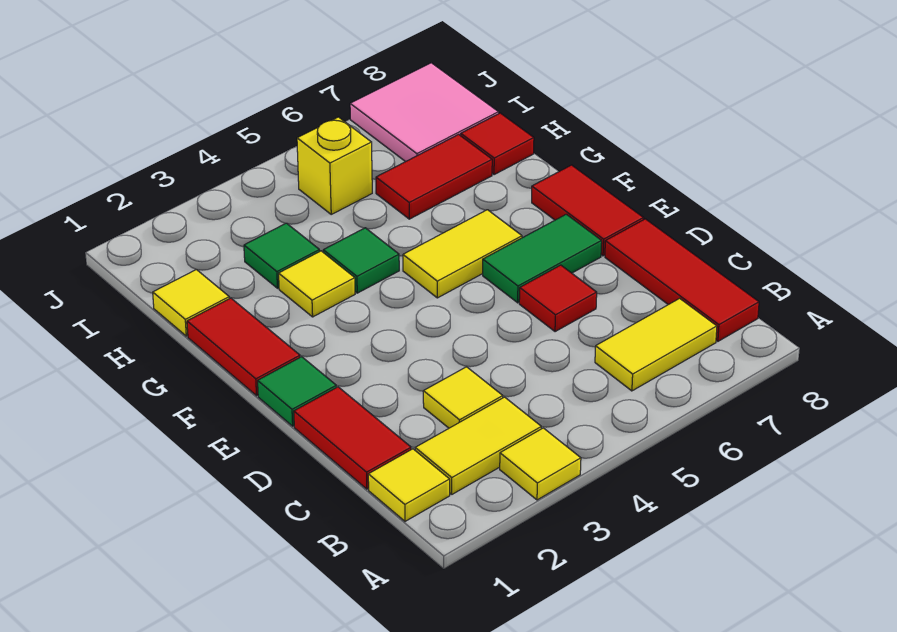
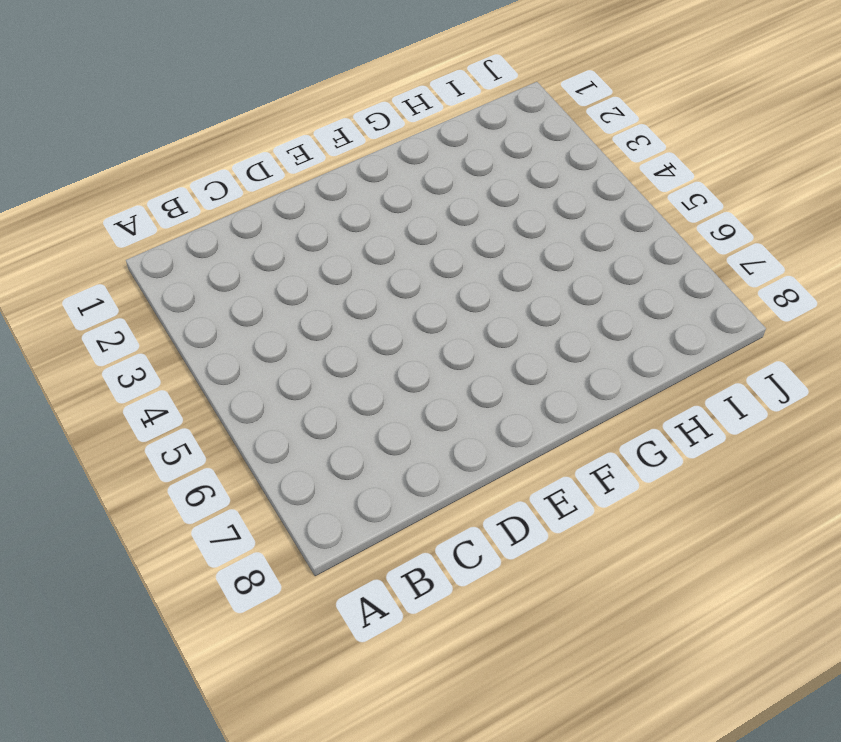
none -> yellow tile A3 level 1
none -> yellow tile B1 level 1
none -> yellow tile B2:B3 level 1

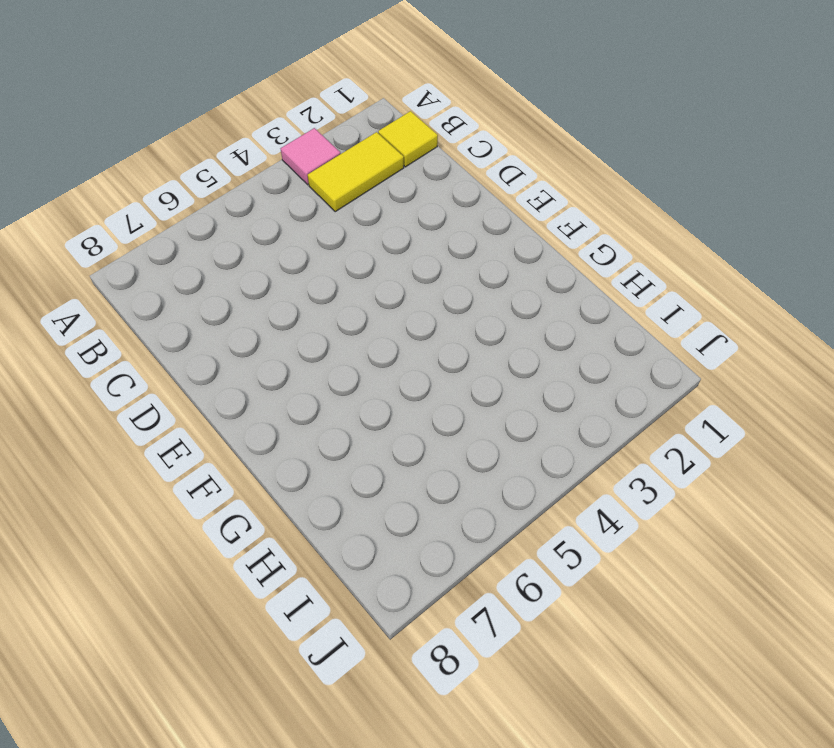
pink tile A3 level 1 -> yellow tile A3 level 1
none -> yellow tile B6:B7 level 1
none -> red tile B8:D8 level 1
none -> red tile C1:D1 level 1

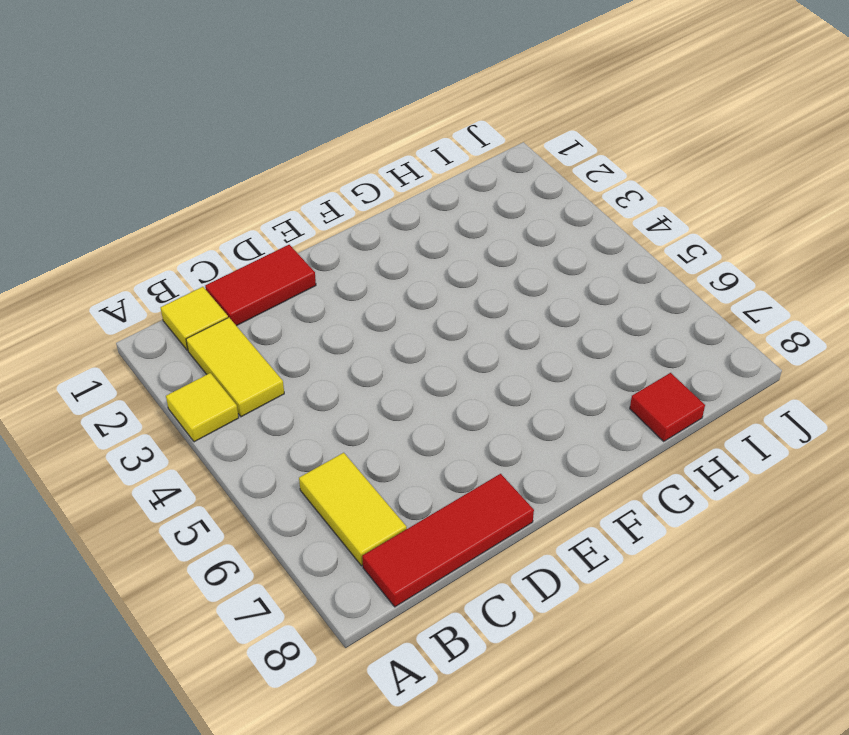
none -> yellow tile C3 level 1
none -> red tile D6 level 1
none -> green tile E1 level 1

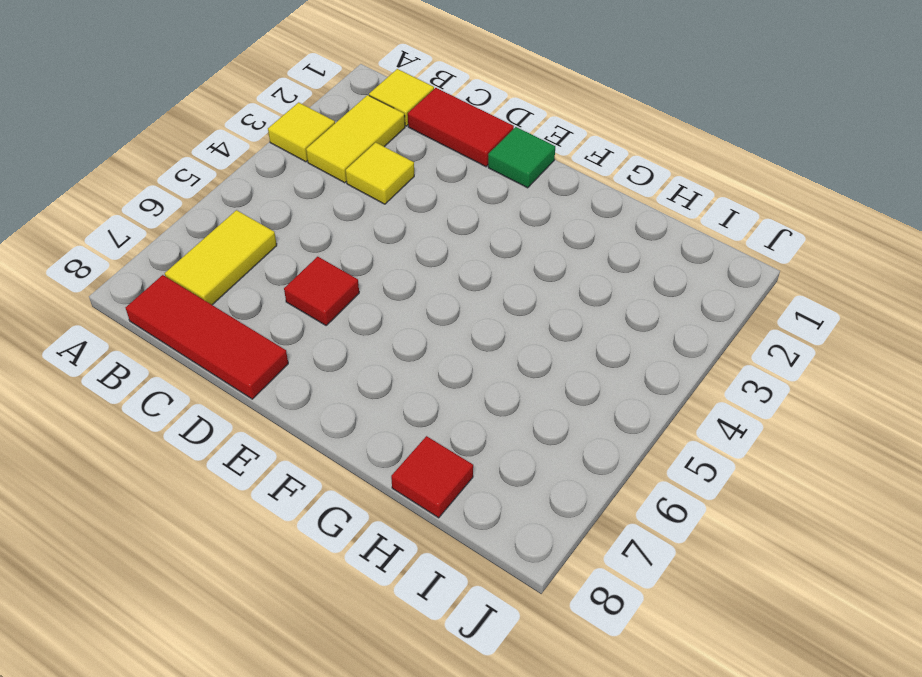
none -> green tile E6:E7 level 1
none -> red tile E8:F8 level 1
none -> red tile F1:G1 level 1

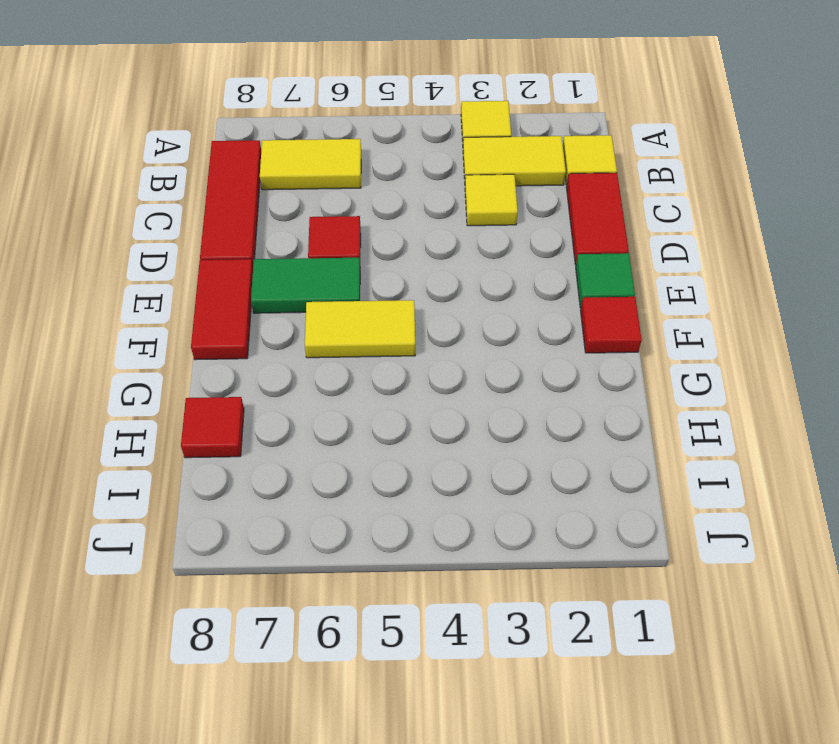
red tile F1 level 1 -> red tile F1:G1 level 1
none -> yellow tile G3 level 1
none -> green tile G4 level 1
none -> yellow tile H1 level 1

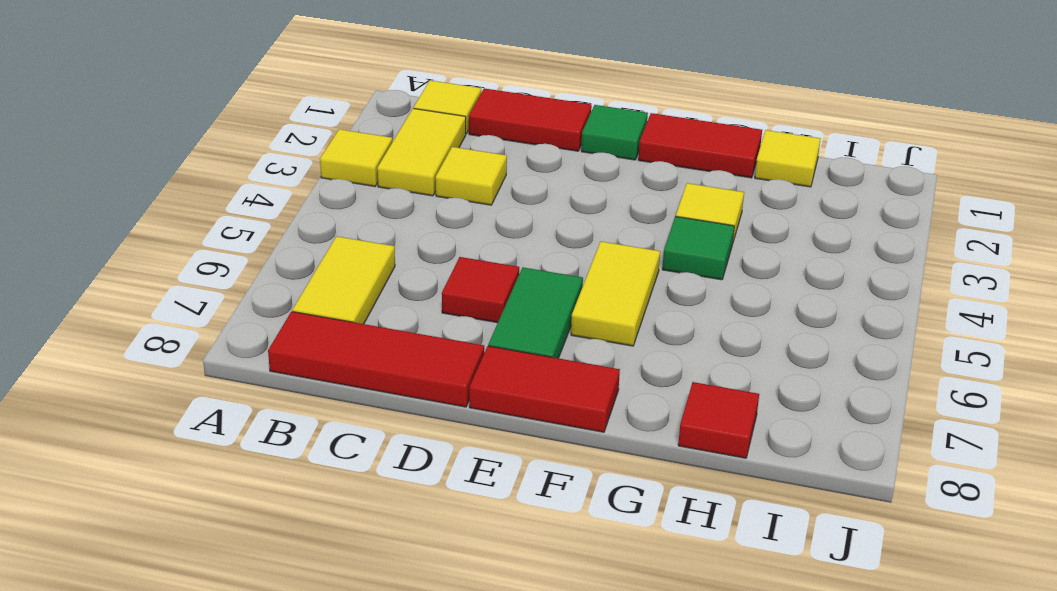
none -> green tile H3 level 1
none -> red tile H6:H7 level 1
none -> yellow brick I5 level 1

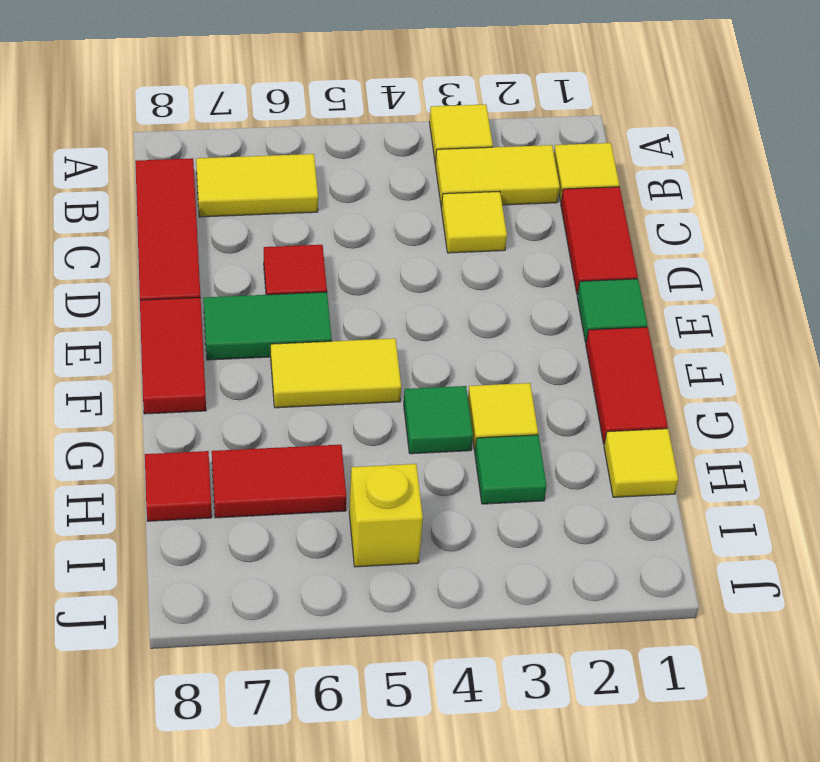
none -> pink tile I7:J8 level 1

